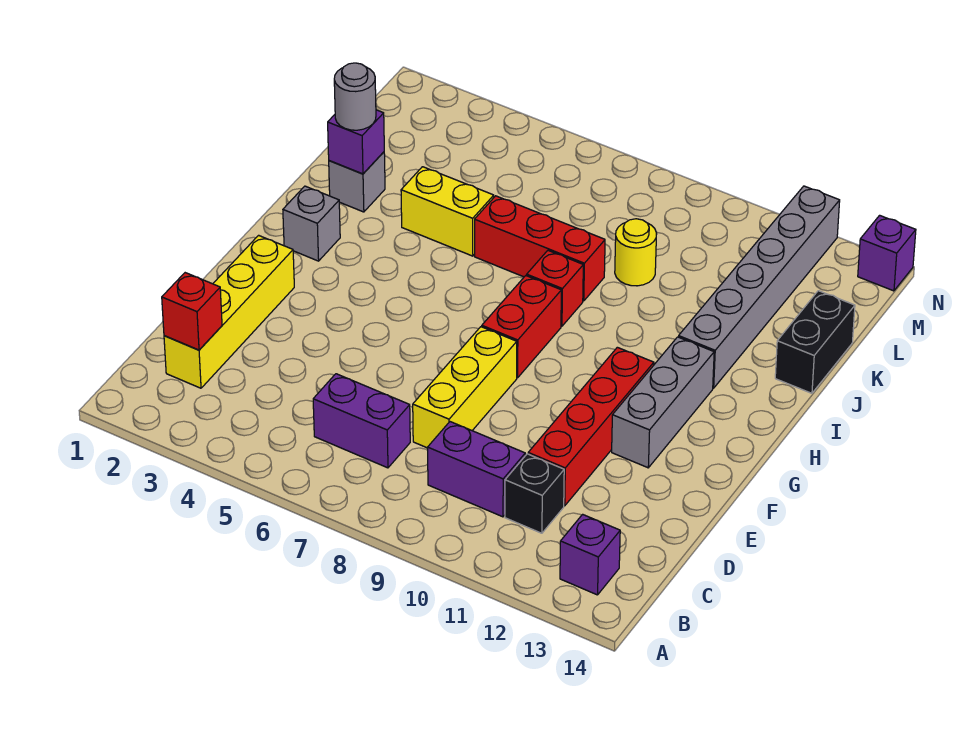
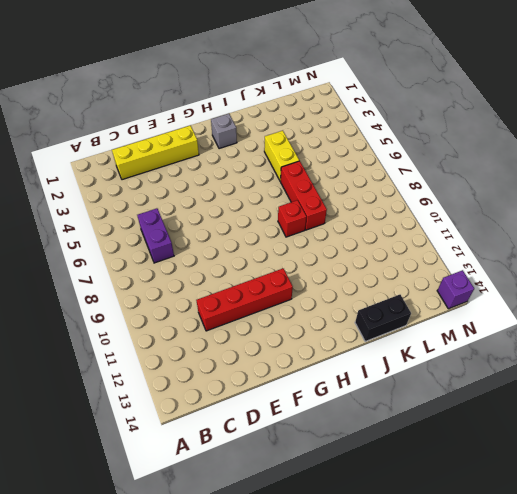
none -> purple brick B13 level 1
none -> purple brick C9:C10 level 1
none -> black brick C11 level 1

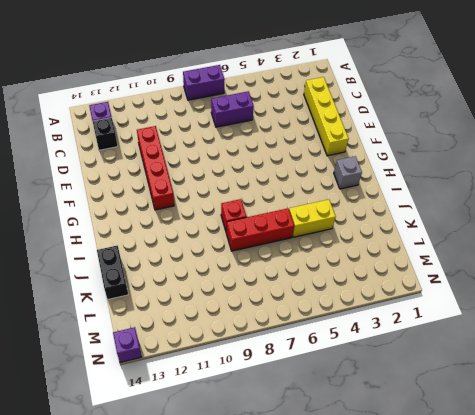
purple brick A7:A8 level 1 -> purple brick C9:C10 level 1
black brick C13 level 1 -> black brick C11 level 1
none -> yellow brick D8:F8 level 1
none -> grey brick F12:H12 level 1
none -> red brick G8:H8 level 1

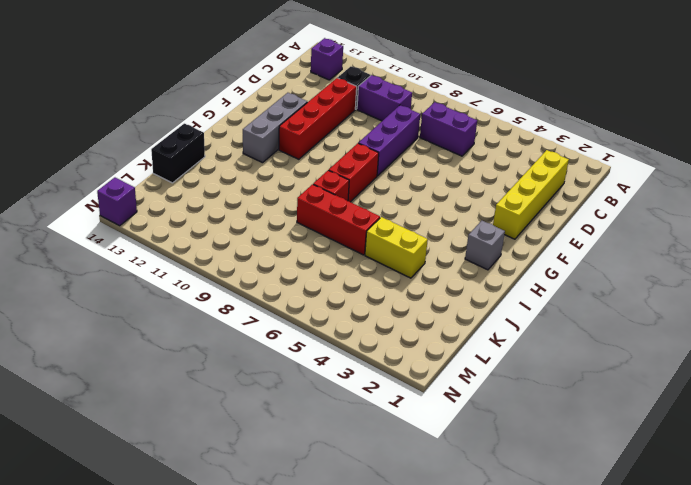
purple brick D8:F8 level 1 -> yellow brick D8:F8 level 1
none -> grey brick I12:N12 level 1
none -> grey brick J2 level 1
none -> yellow round brick K9 level 1

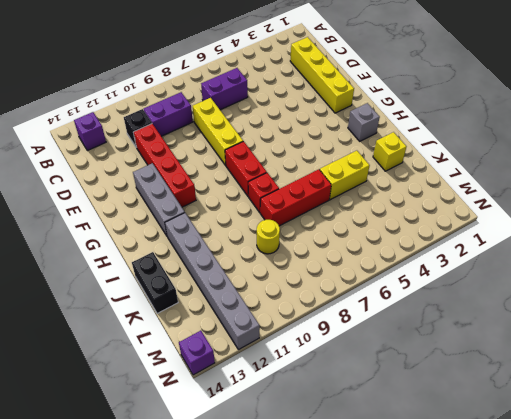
yellow brick J2 level 1 -> grey brick J2 level 1
none -> red brick C2 level 2
none -> purple brick J2 level 2
none -> grey round brick J2 level 3

